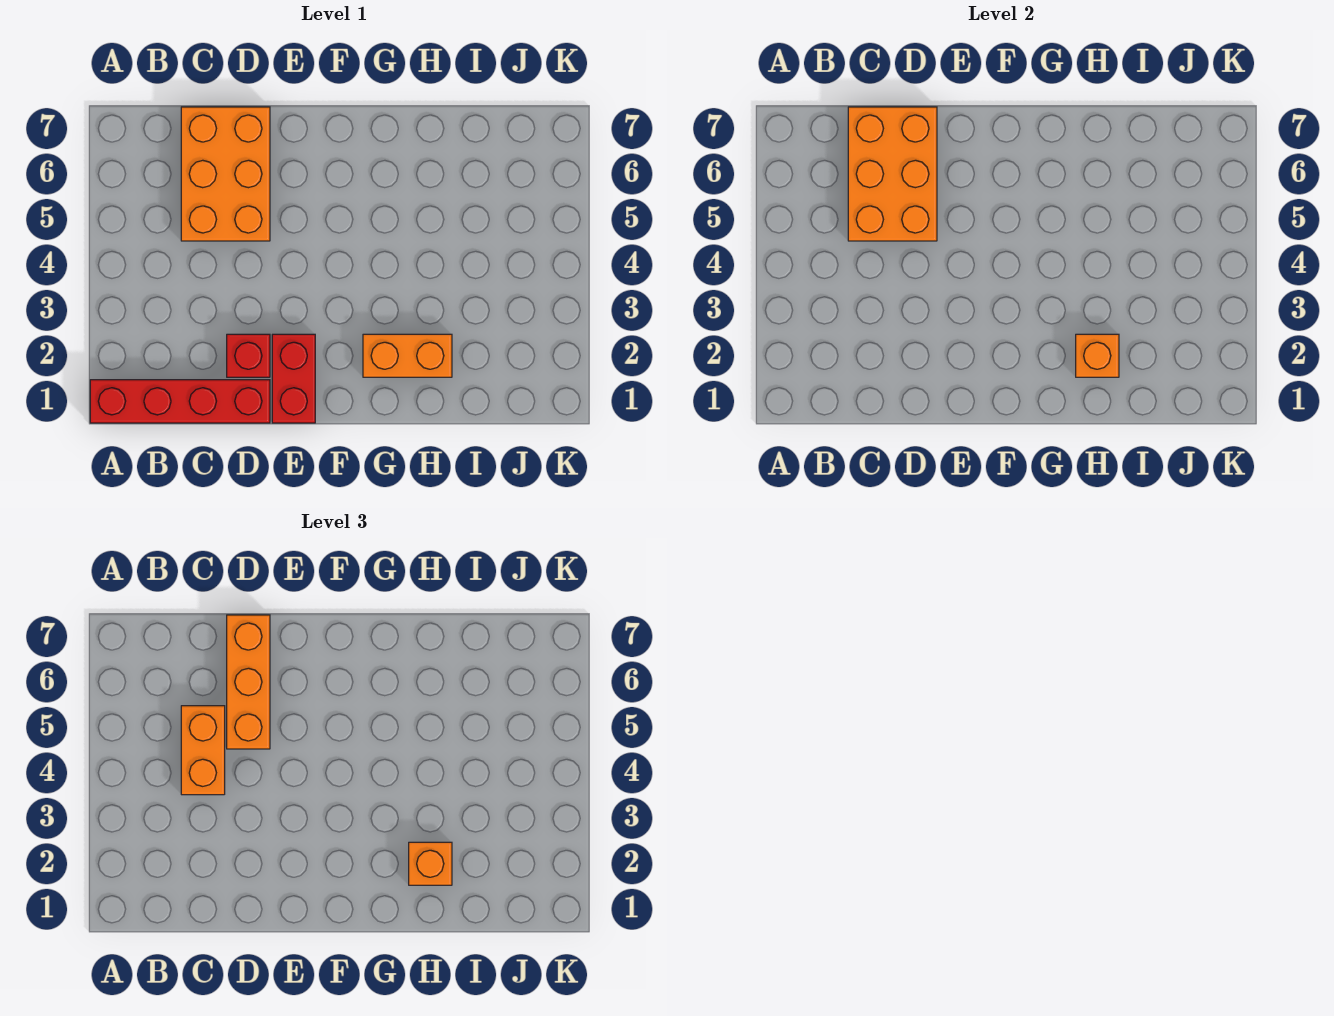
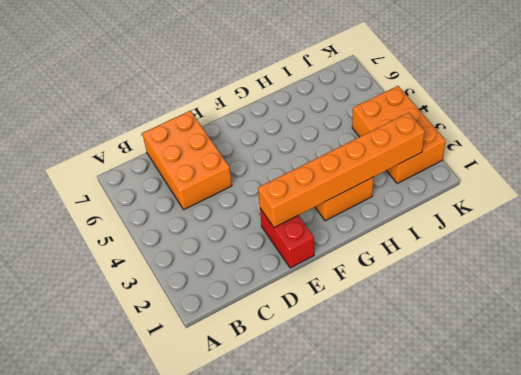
orange brick E2:J2 level 2 -> orange brick H2 level 2
orange brick J2:K4 level 1 -> orange brick C5:D7 level 2
none -> red brick A1:D1 level 1
none -> red brick D2 level 1

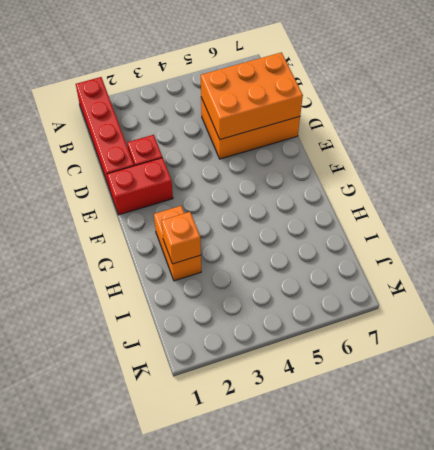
none -> orange brick C4:C5 level 3
none -> orange brick D5:D7 level 3

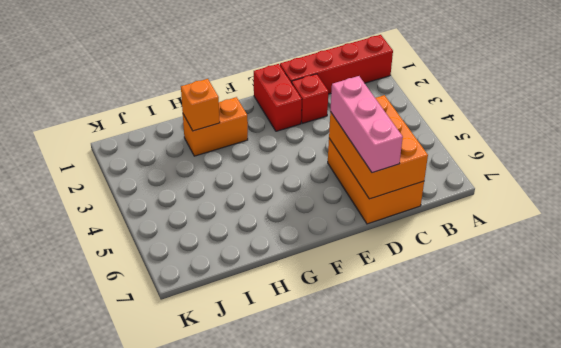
pink brick D5:D7 level 3 -> orange brick D5:D7 level 3
none -> orange brick C4:C5 level 3
none -> orange brick H2 level 3

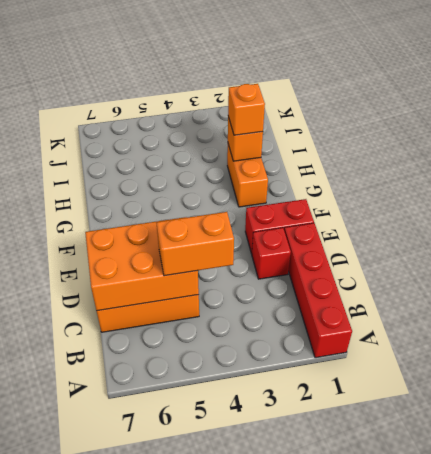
none -> orange brick D5:D7 level 3

